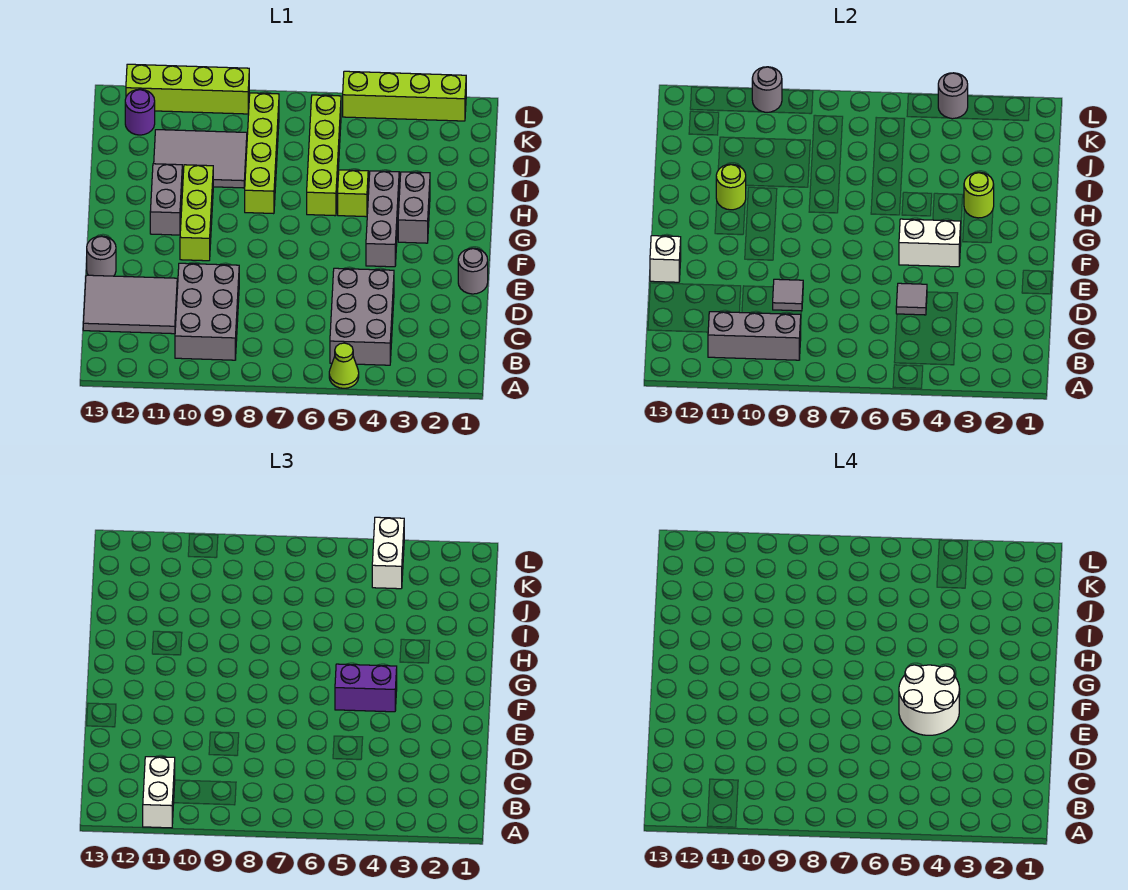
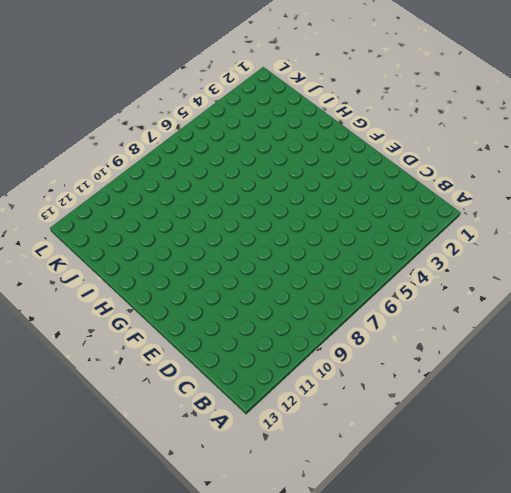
none -> lime cone A5 level 1
none -> grey brick B4:D5 level 1
none -> grey brick B9:D10 level 1
none -> grey tile C11:D13 level 1

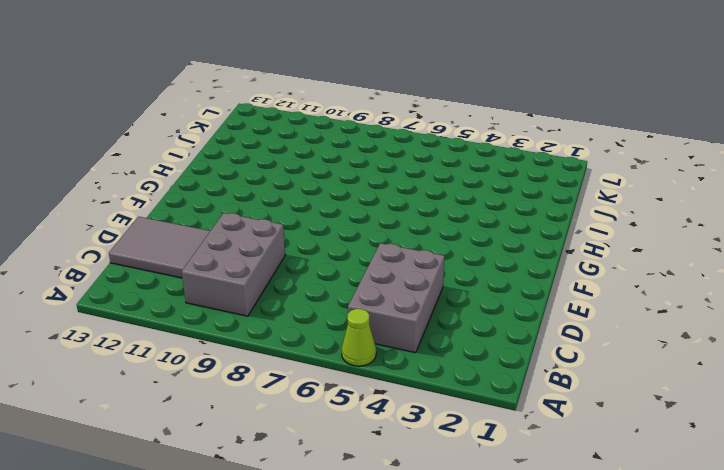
none -> grey round brick E1 level 1
none -> grey round brick E13 level 1
none -> grey brick F4:H4 level 1
none -> lime brick F10:H10 level 1

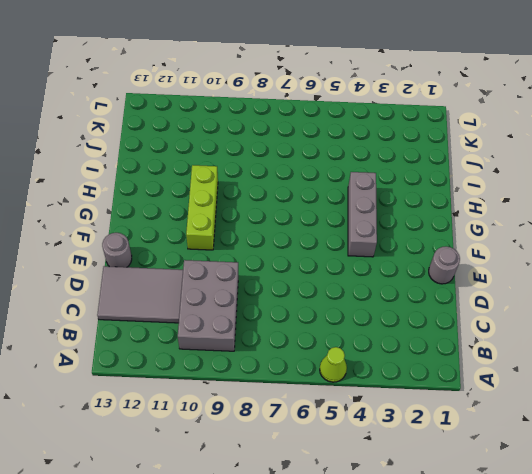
none -> grey brick B4:D5 level 1
none -> grey brick G3:H3 level 1
none -> grey brick G11:H11 level 1
none -> lime brick H5 level 1

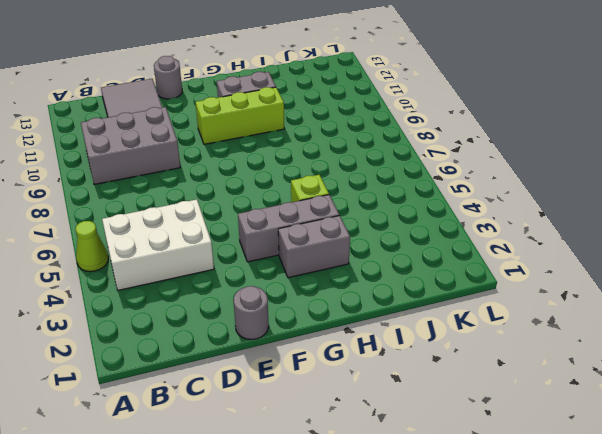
white brick B4:D5 level 1 -> grey brick B4:D5 level 1
none -> lime brick H6:K6 level 1
none -> lime brick H8:K8 level 1
none -> grey tile I9:J11 level 1
none -> purple round brick K12 level 1

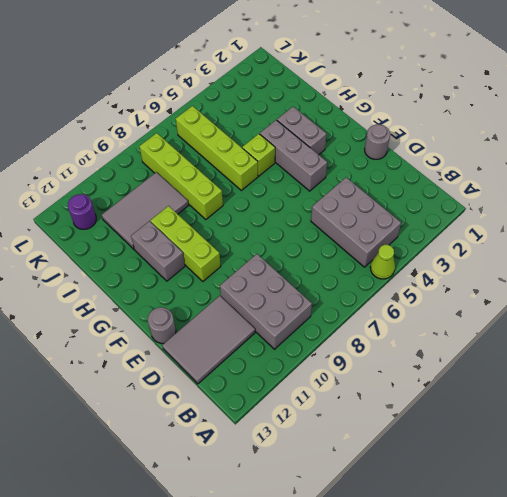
none -> lime brick L2:L5 level 1
none -> lime brick L9:L12 level 1
none -> grey brick B9:B11 level 2
none -> grey tile D5 level 2

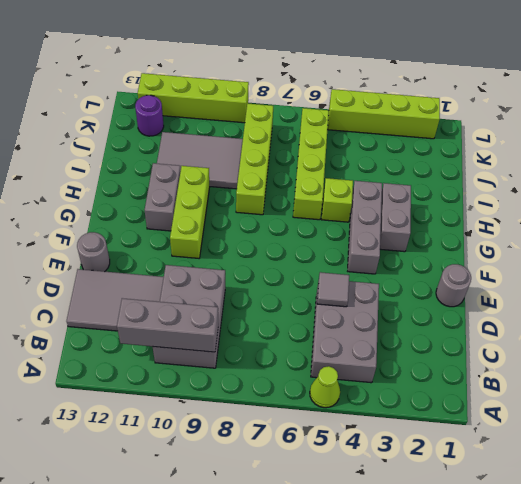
none -> grey tile D9 level 2
none -> white brick E13 level 2
none -> white brick F4:F5 level 2
none -> lime round brick H3 level 2

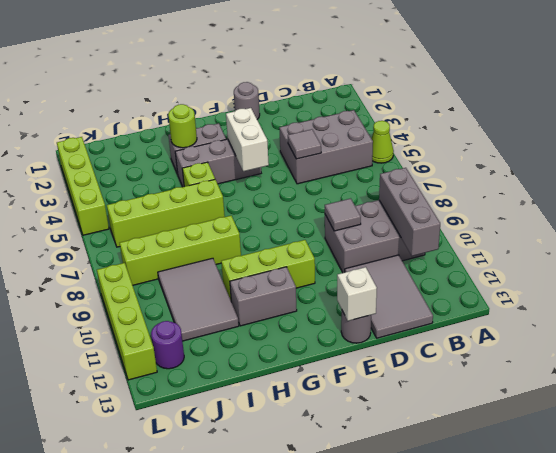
none -> lime round brick H11 level 2
none -> grey round brick L4 level 2
none -> grey round brick L10 level 2
none -> white brick A11:B11 level 3

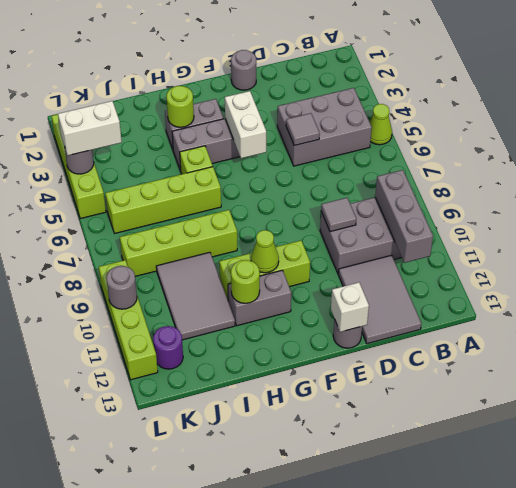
lime cone G10 level 2 -> none
none -> white brick A11:B11 level 3
none -> purple brick F4:F5 level 3
none -> white round brick E4:F5 level 4

